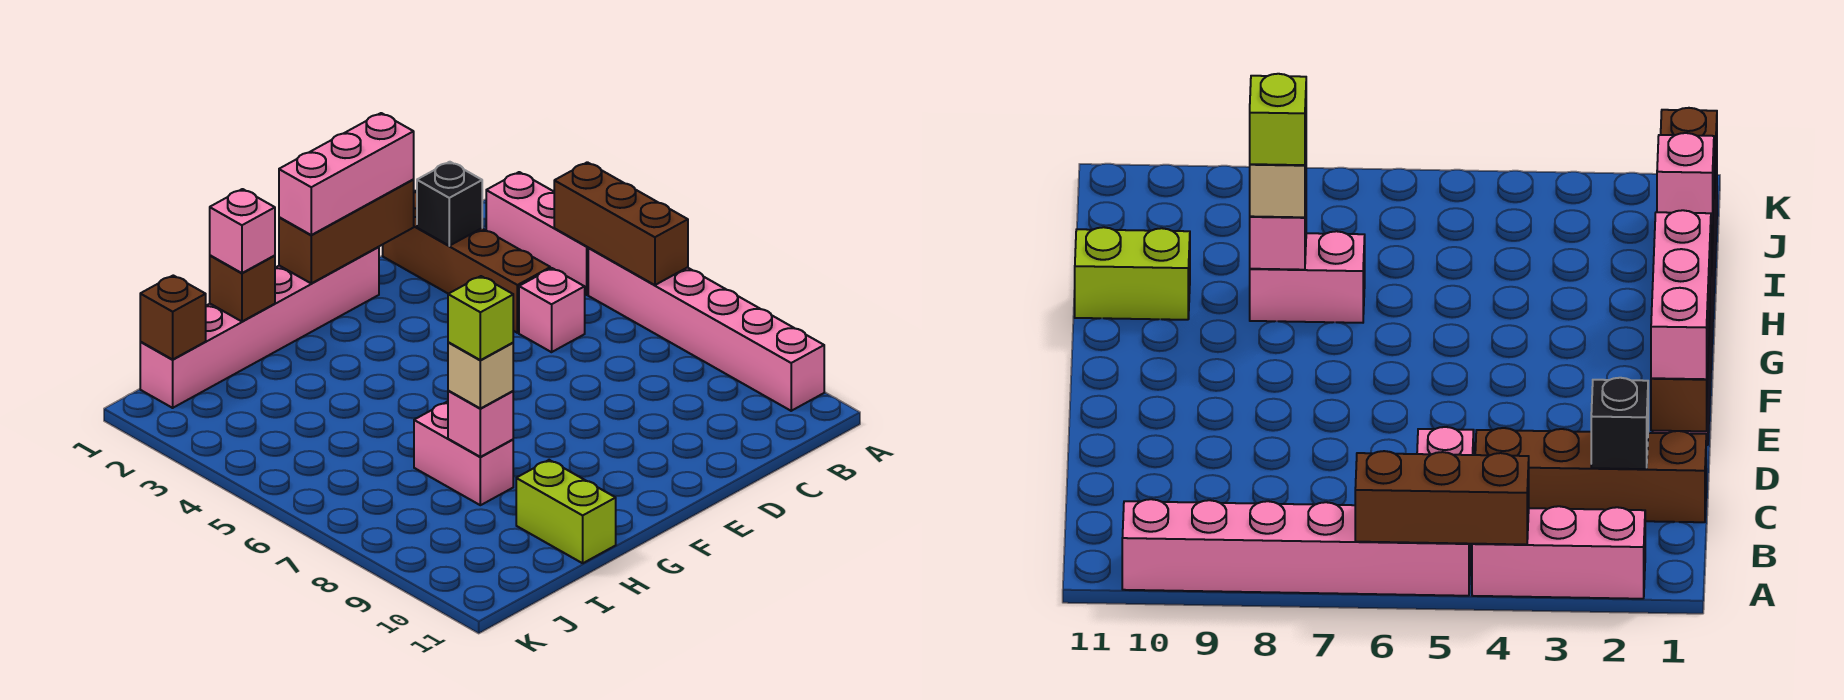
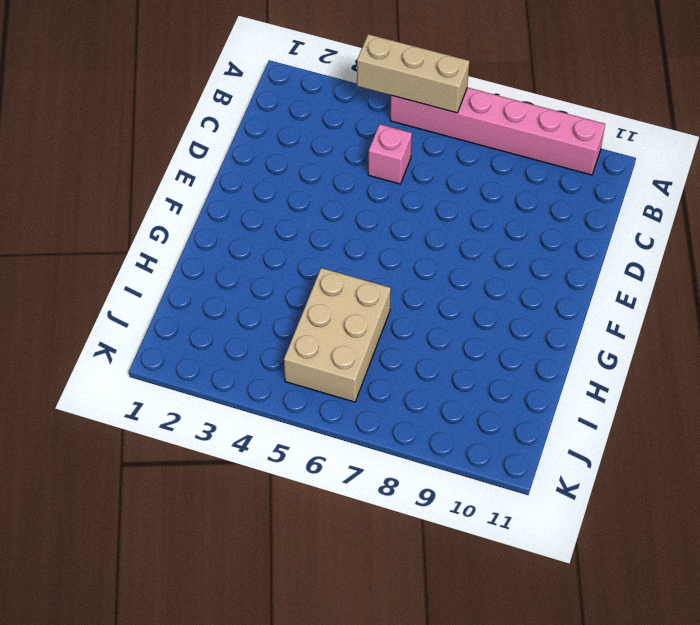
tan brick A4:A6 level 2 -> brown brick A4:A6 level 2
tan brick H5:J6 level 1 -> none
none -> pink brick A2:A4 level 1
none -> brown brick C1:C4 level 1
none -> pink brick E1:J1 level 1

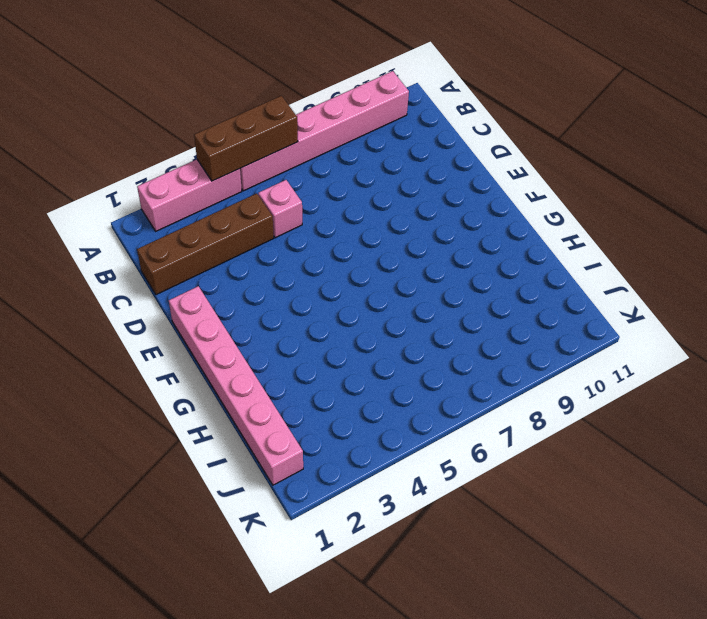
none -> pink brick H7:H8 level 1
none -> lime brick H10:H11 level 1
none -> black brick C2 level 2

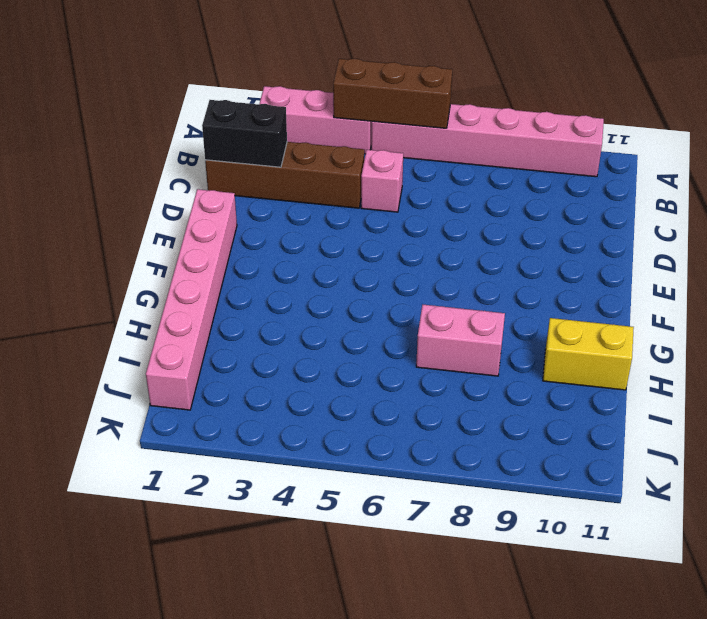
black brick C1:C2 level 2 -> black brick C2 level 2
yellow brick H10:H11 level 1 -> lime brick H10:H11 level 1
none -> brown brick D1:F1 level 2
none -> brown brick H1 level 2
none -> pink brick H8 level 2

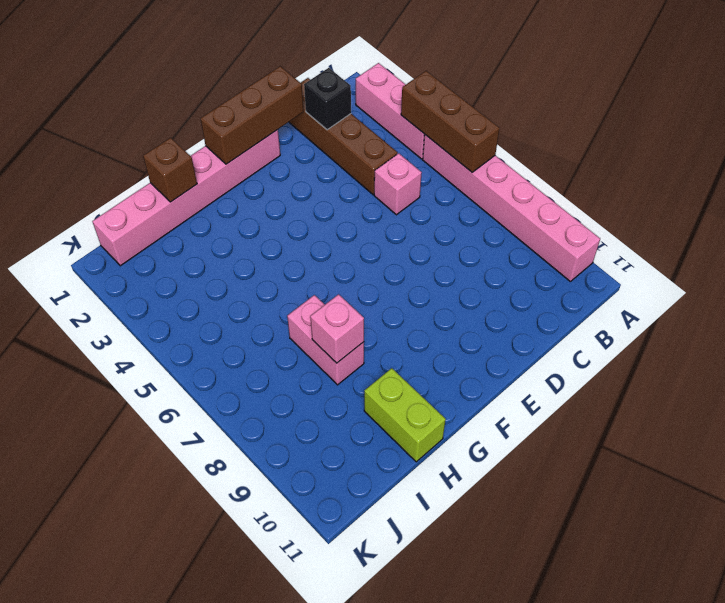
none -> brown brick J1 level 2
none -> pink brick D1:F1 level 3
none -> pink brick H1 level 3

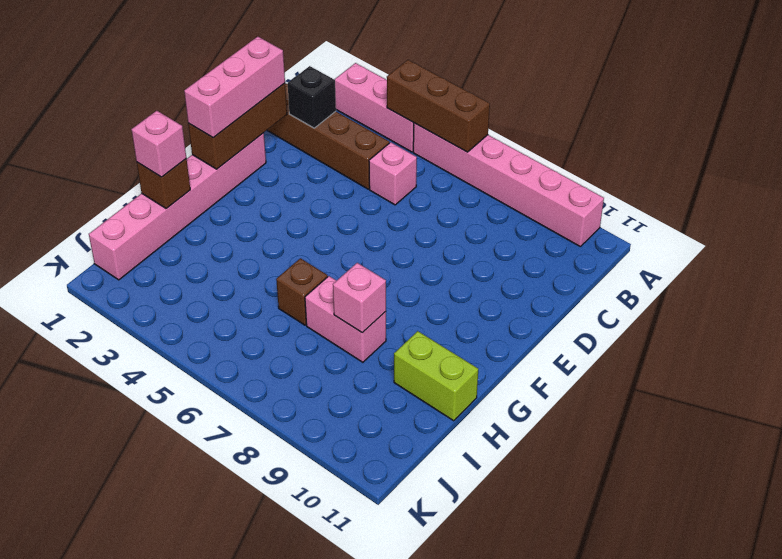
brown brick H6 level 1 -> brown brick J1 level 2
none -> tan brick H8 level 3
none -> lime brick H8 level 4

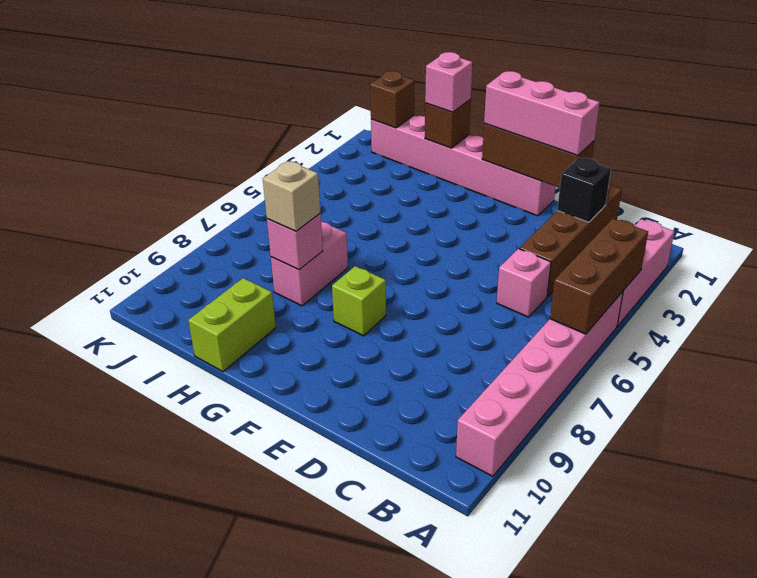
lime brick F8 level 1 -> lime brick H8 level 4

